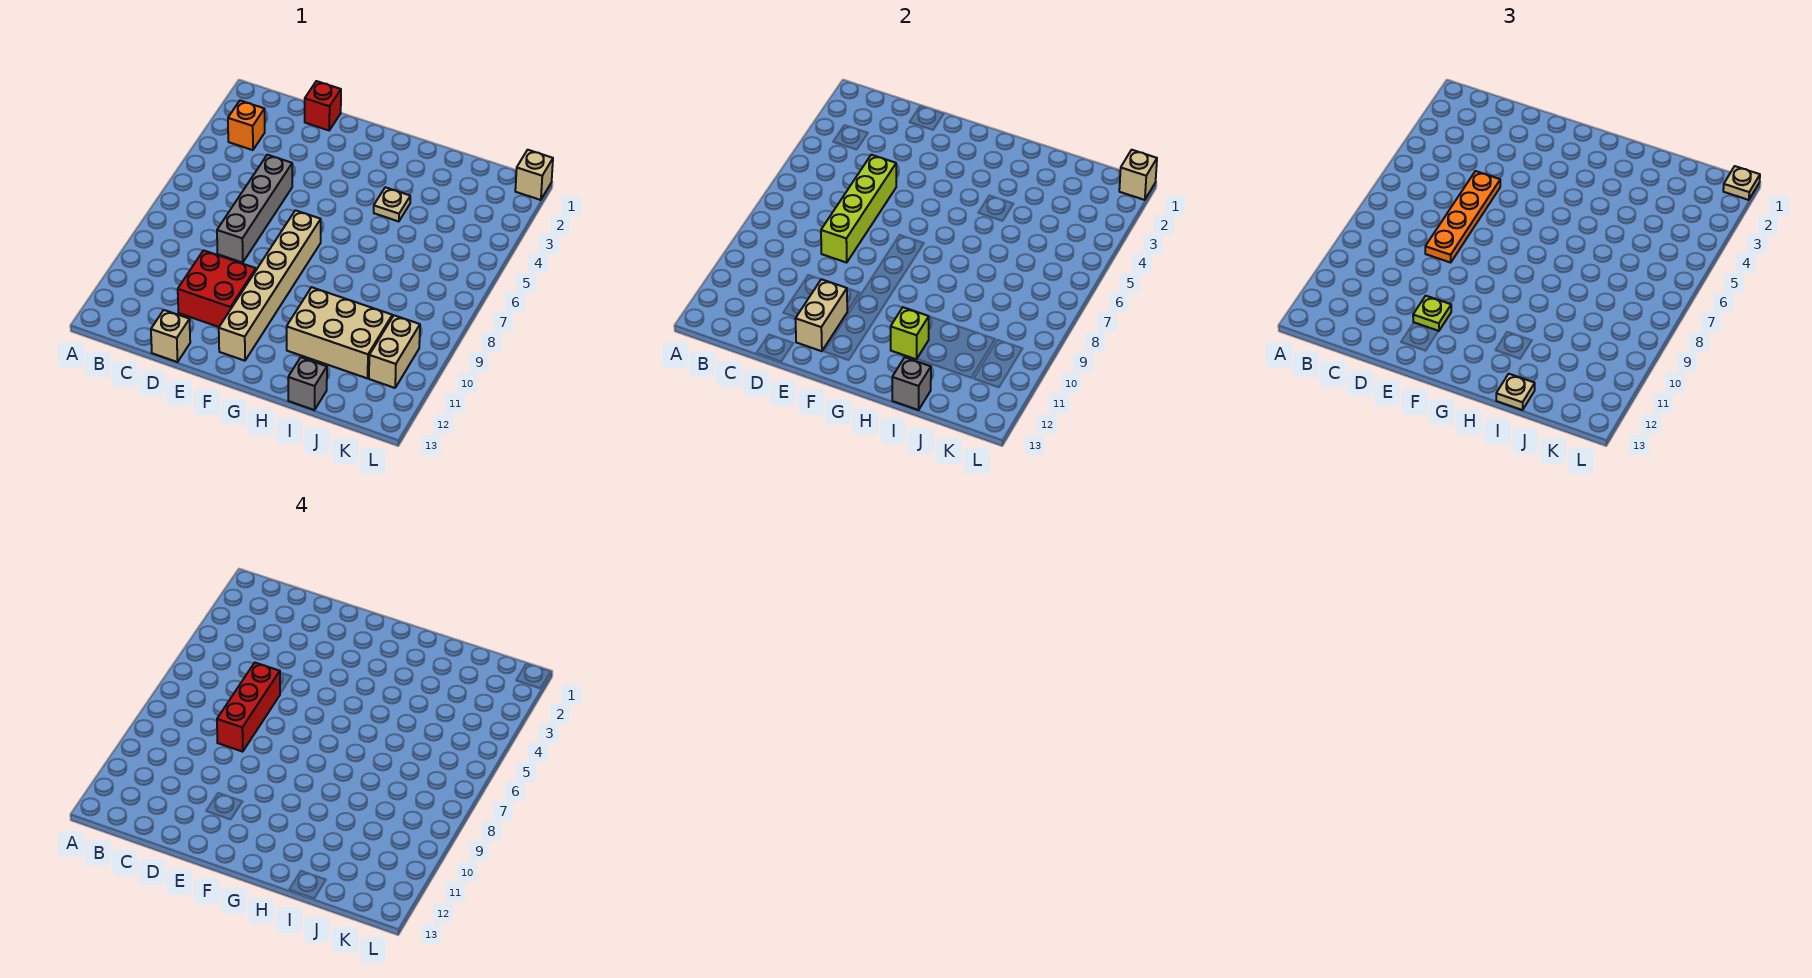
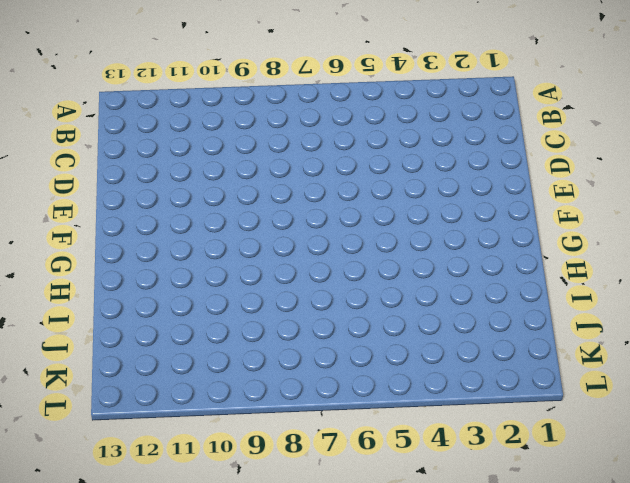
none -> orange brick B3 level 1
none -> red brick D1 level 1
none -> grey brick D5:D8 level 1

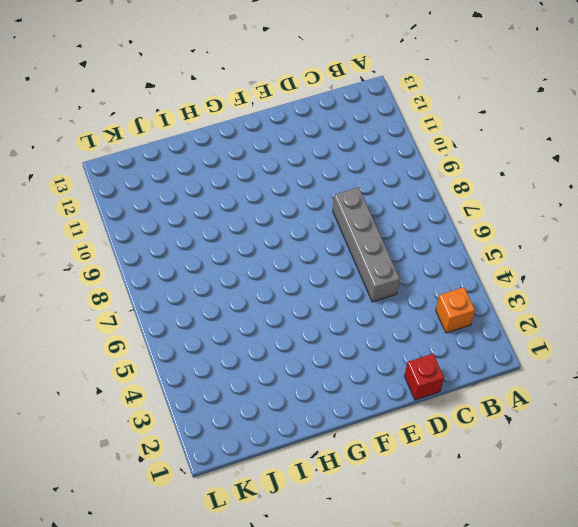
none -> red brick D10:E11 level 1
none -> tan brick D13 level 1
none -> tan brick F7:F12 level 1

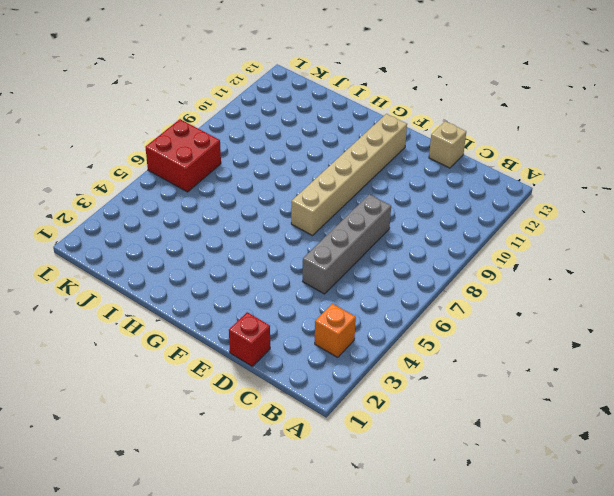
red brick K6:L7 level 1 -> red brick D10:E11 level 1
none -> tan plate H4 level 1
none -> tan brick H10:J11 level 1
none -> grey brick I13 level 1

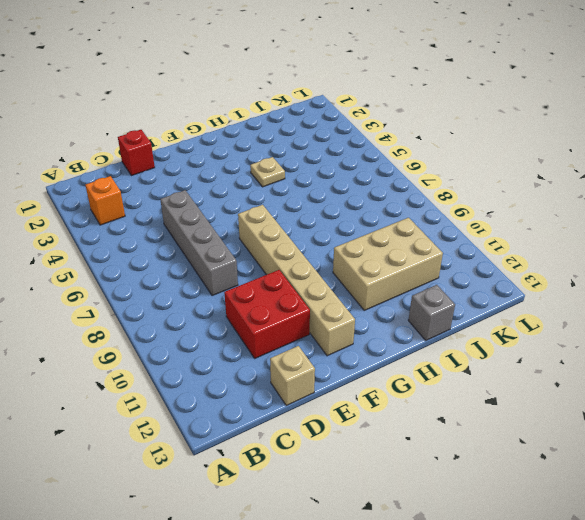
none -> tan brick K10:K11 level 1
none -> tan brick L1 level 1
none -> lime brick D5:D8 level 2

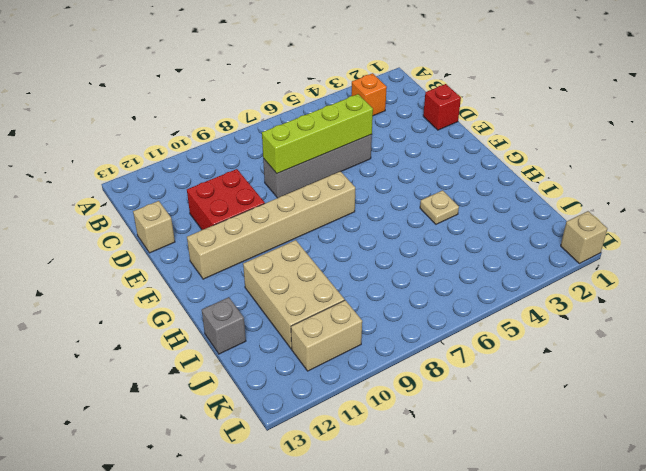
none -> tan brick E11:E12 level 2
none -> lime brick H11 level 2
none -> grey brick I13 level 2

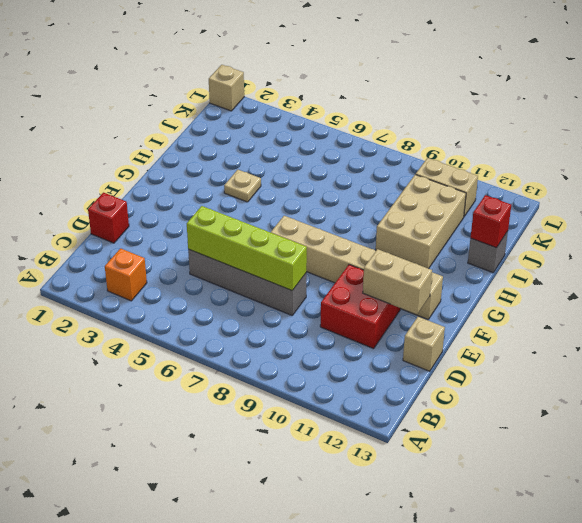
red brick I13 level 2 -> grey brick I13 level 2
none -> lime brick H11 level 2
none -> tan brick L1 level 2
none -> orange plate D5:D8 level 3

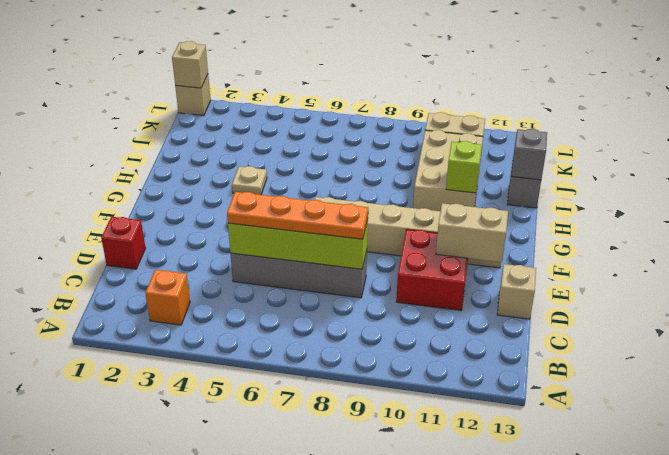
none -> lime plate E11 level 3
none -> tan plate I13 level 3
none -> tan plate L1 level 3

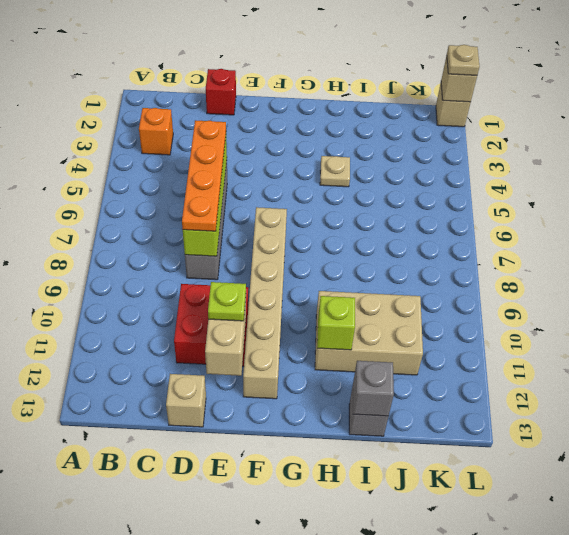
none -> tan brick K10:K11 level 1
none -> tan plate I13 level 3
none -> red brick D6:D8 level 4

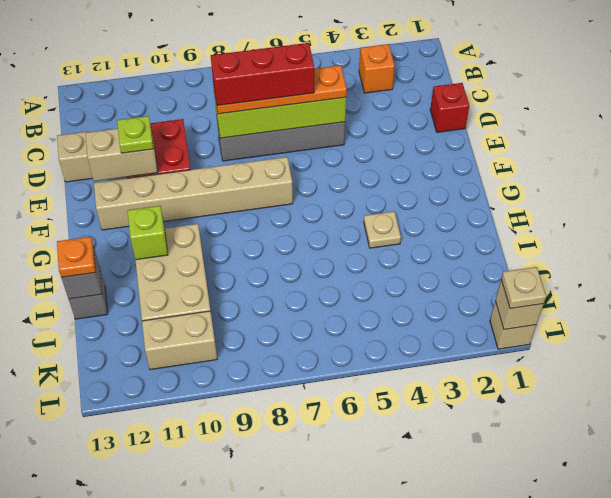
orange plate I13 level 3 -> tan plate I13 level 3

